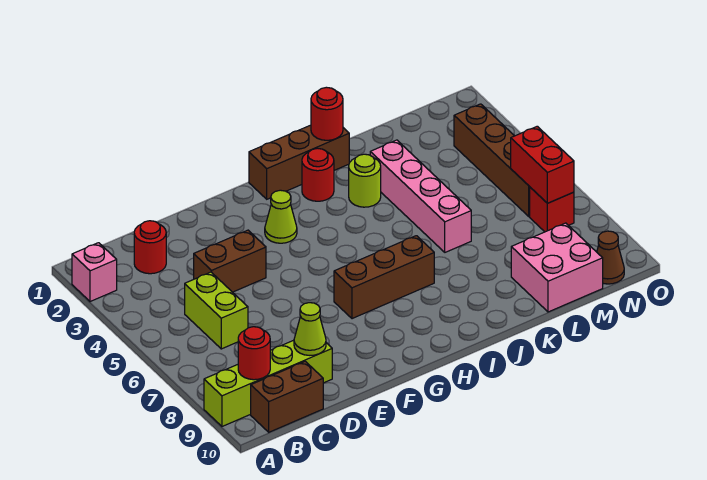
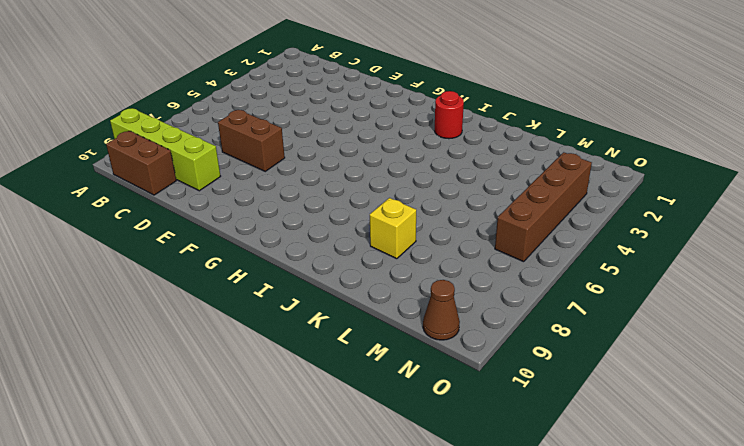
brown brick D7:E7 level 1 -> brown brick D4:E4 level 1
yellow brick K8 level 1 -> none
none -> pink brick A2 level 1
none -> red round brick C2 level 1
none -> lime brick C5:C6 level 1

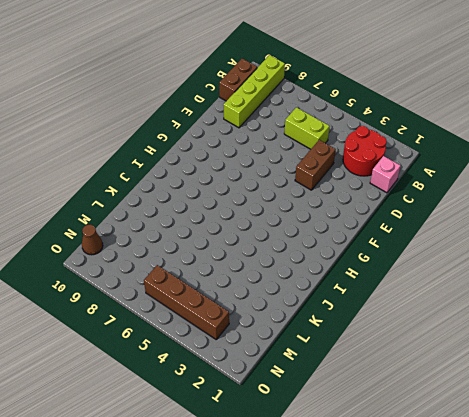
red round brick B2:C3 level 1 -> red round brick C2 level 1
pink brick C1 level 1 -> pink brick A2 level 1
none -> lime cone G3 level 1
none -> brown brick G7:I7 level 1
none -> brown brick H1:J1 level 1

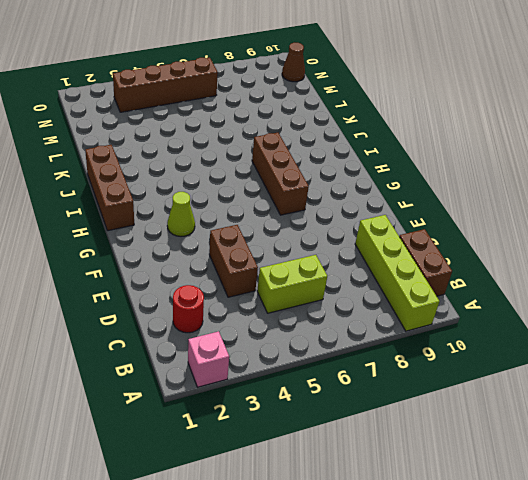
none -> red round brick I2 level 1
none -> lime round brick J3 level 1
none -> pink brick K3:K6 level 1

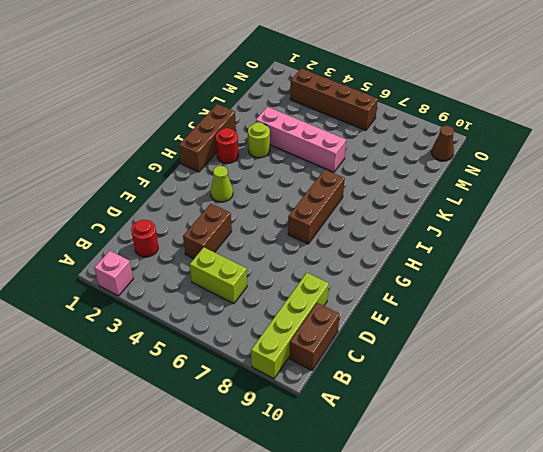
none -> pink brick L9:M10 level 1
none -> red brick N7 level 1
none -> red round brick B9 level 2

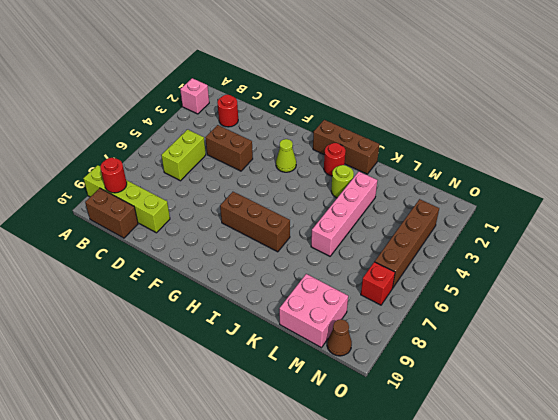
none -> lime cone D9 level 2
none -> red round brick J1 level 2
none -> red brick N6:N7 level 2

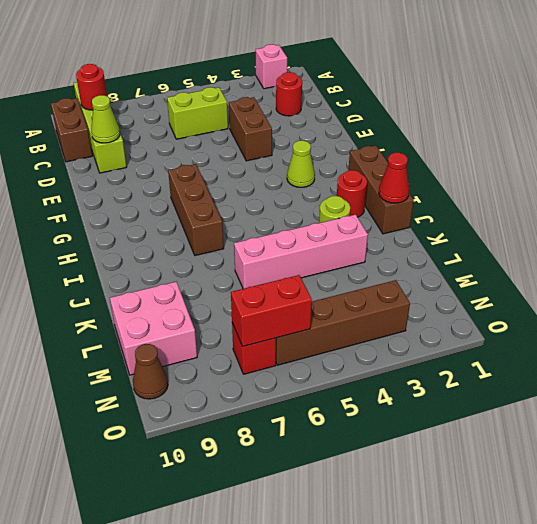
red cone J1 level 2 -> red round brick J1 level 2

